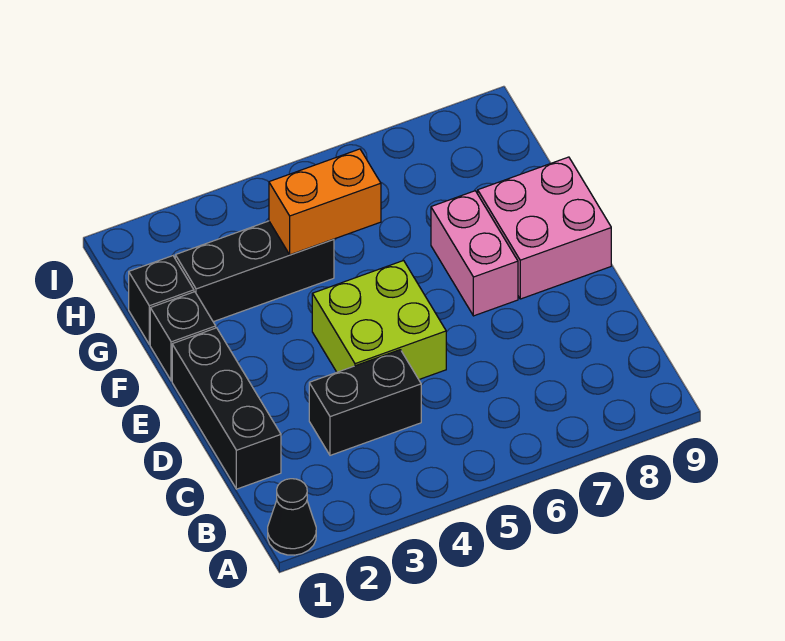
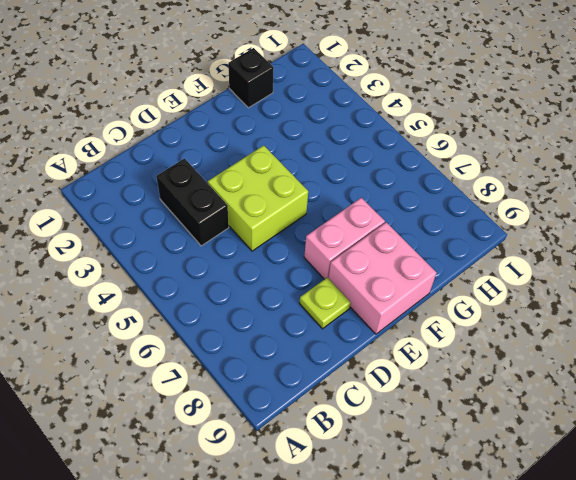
lime plate D8 level 1 -> none
none -> black cone A1 level 1
none -> black brick C1:E1 level 1

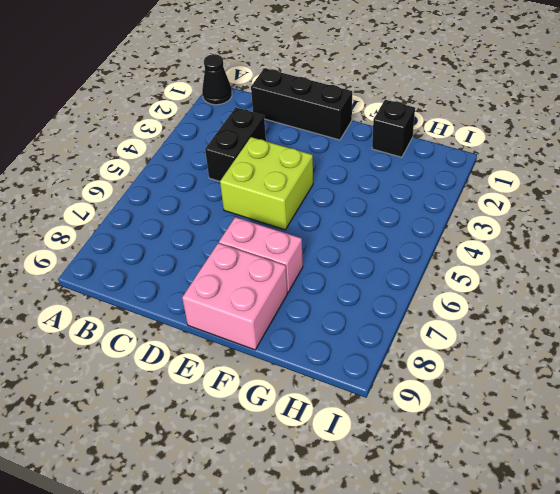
none -> black brick F1 level 1
none -> black brick G2:G4 level 1

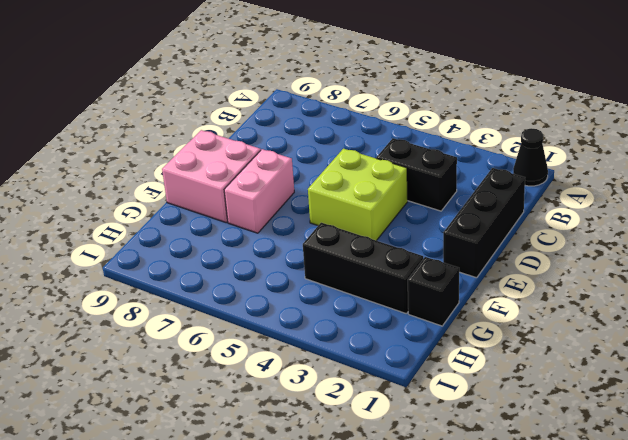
none -> black brick F1 level 1
none -> orange brick G4:G5 level 2

